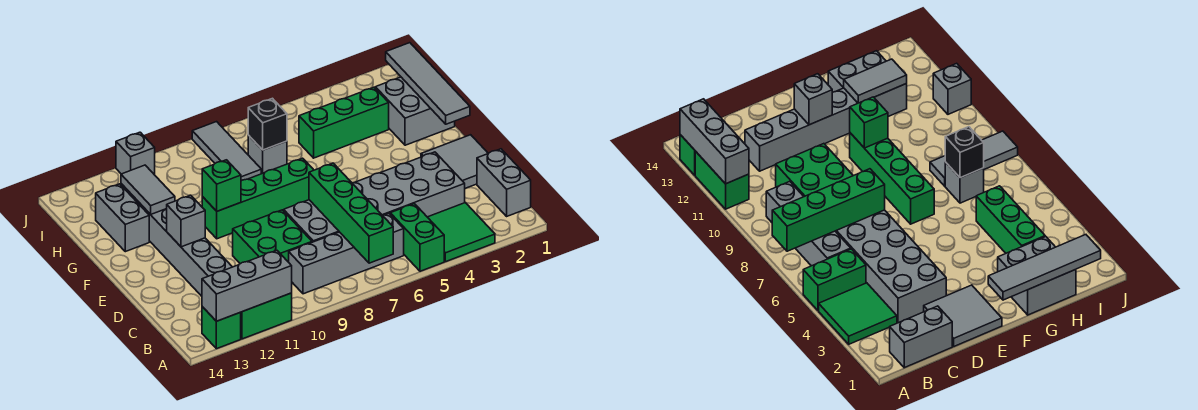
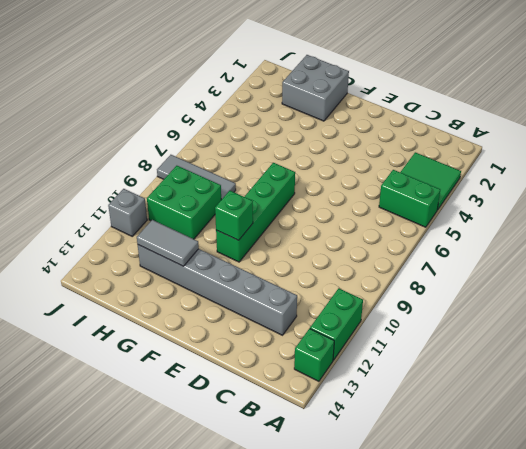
green brick H9:I10 level 1 -> green brick C9:D10 level 1
none -> grey brick B1:C1 level 1
none -> grey brick B6:B9 level 1
none -> grey brick C3:D8 level 1

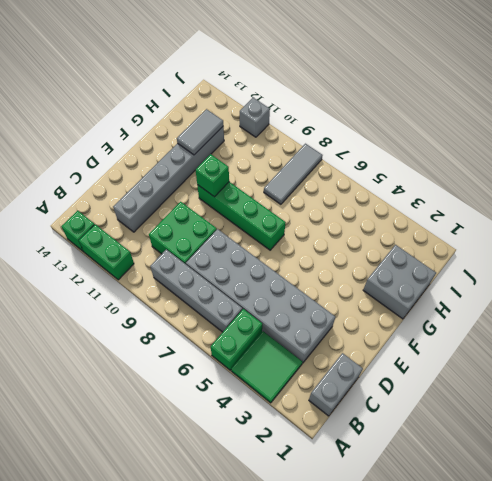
none -> grey tile D1:E2 level 1
none -> grey brick G13:H13 level 1
none -> green brick H3:H5 level 1

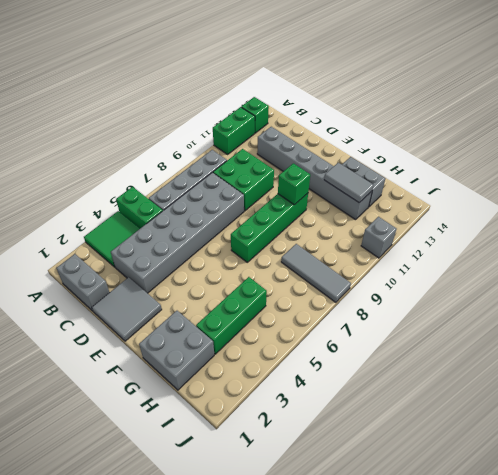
none -> grey brick H7 level 1
none -> green brick A7:D7 level 2
none -> grey brick A11:A13 level 2

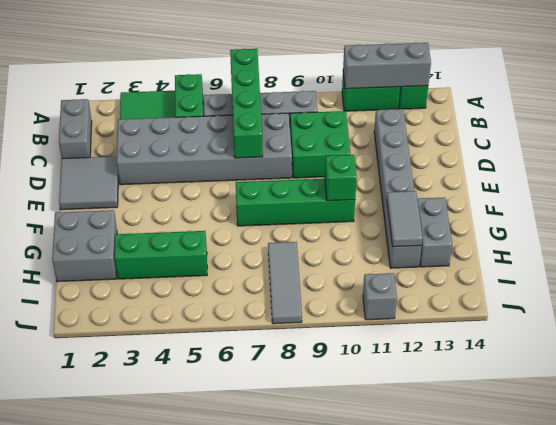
none -> grey brick H7 level 1
none -> grey brick E12 level 2
none -> grey tile F1:I1 level 2

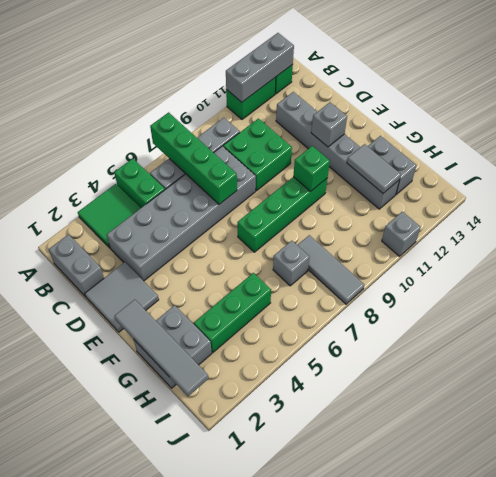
none -> black brick H7 level 2

